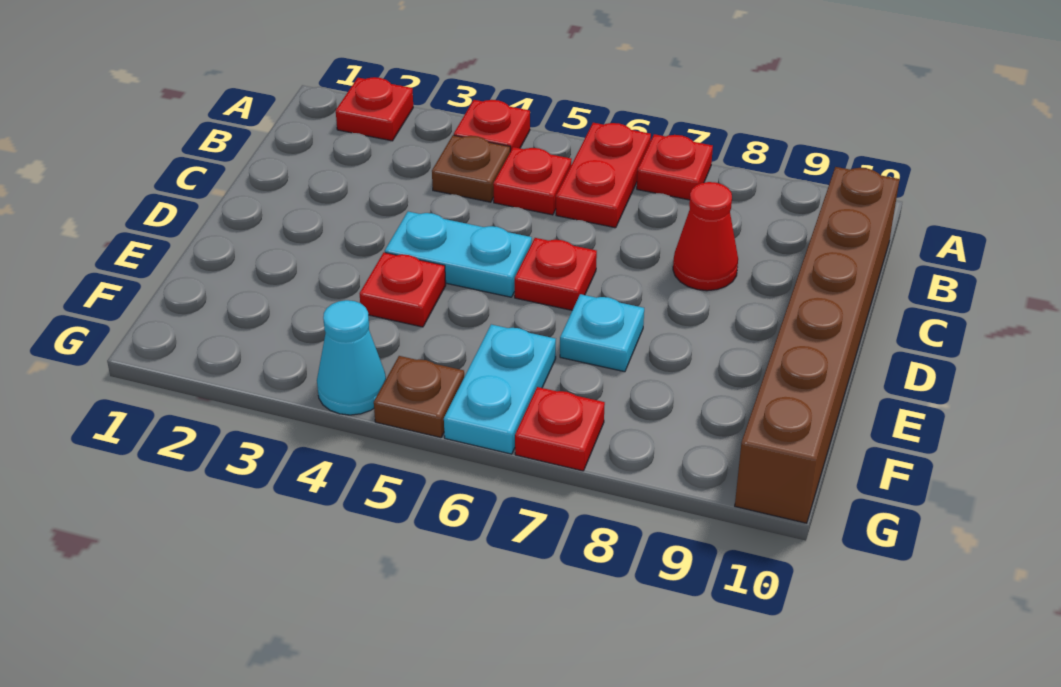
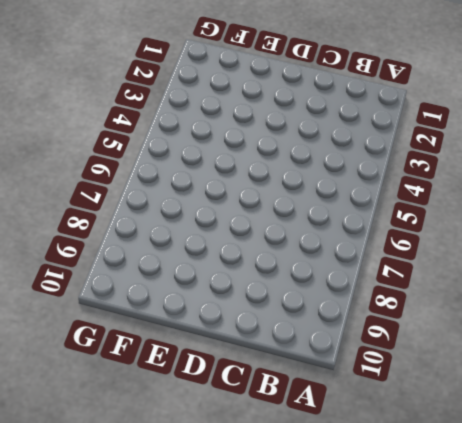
none -> red plate A2 level 1
none -> red plate A4 level 1
none -> red plate A6:B6 level 1

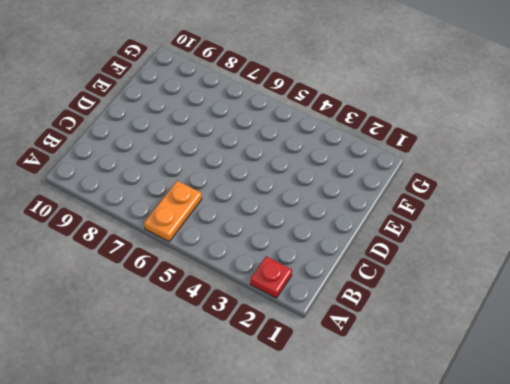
orange plate A6:B6 level 1 -> red plate A6:B6 level 1
none -> red plate A4 level 1
none -> red plate A7 level 1
none -> brown plate B4 level 1

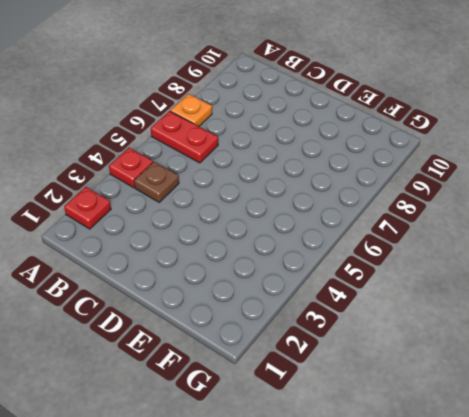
orange plate A7 level 1 -> red plate A7 level 1
none -> red plate B5 level 1
none -> brown brick B10:G10 level 1
none -> red cone C8 level 1

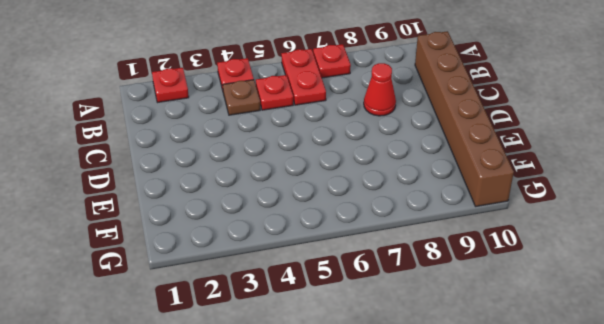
none -> cyan plate D4:D5 level 1
none -> red plate D6 level 1
none -> red plate E4 level 1

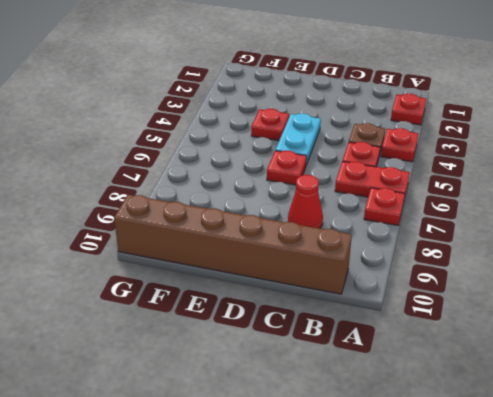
none -> cyan plate E7 level 1
none -> cyan plate F6:G6 level 1
none -> cyan cone G4 level 1

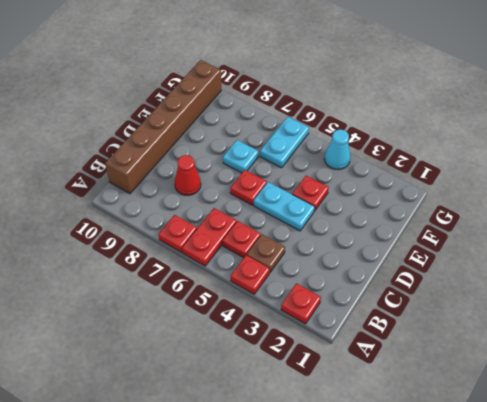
none -> brown plate G5 level 1
none -> red plate G7 level 1

